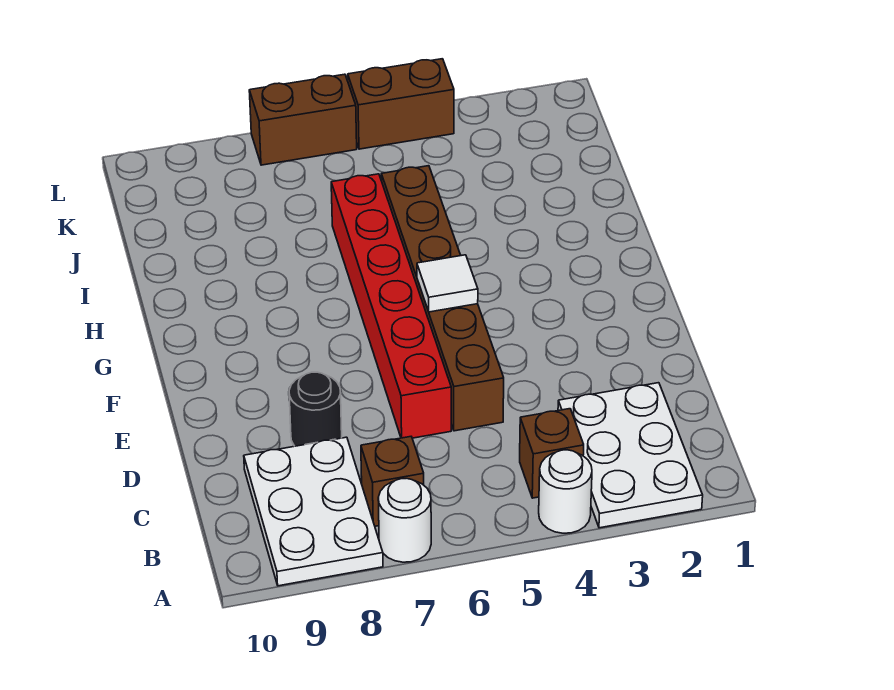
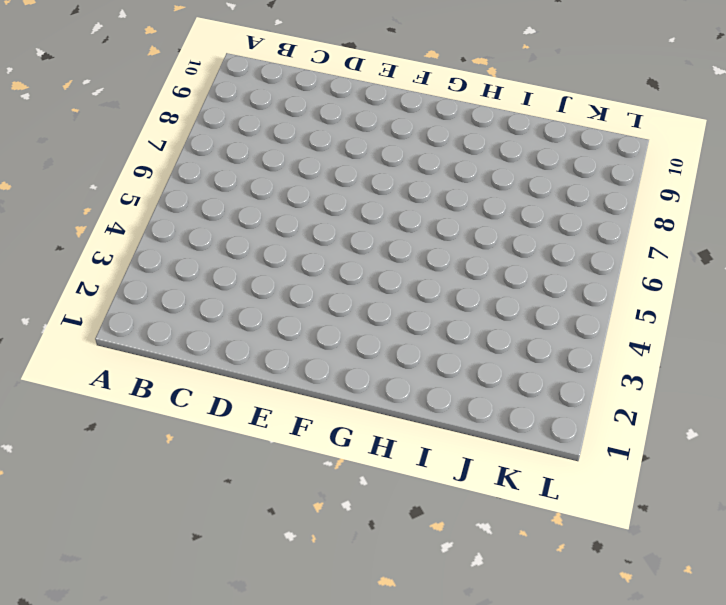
none -> white plate A2:C3 level 1
none -> white round brick A4 level 1
none -> white round brick A7 level 1

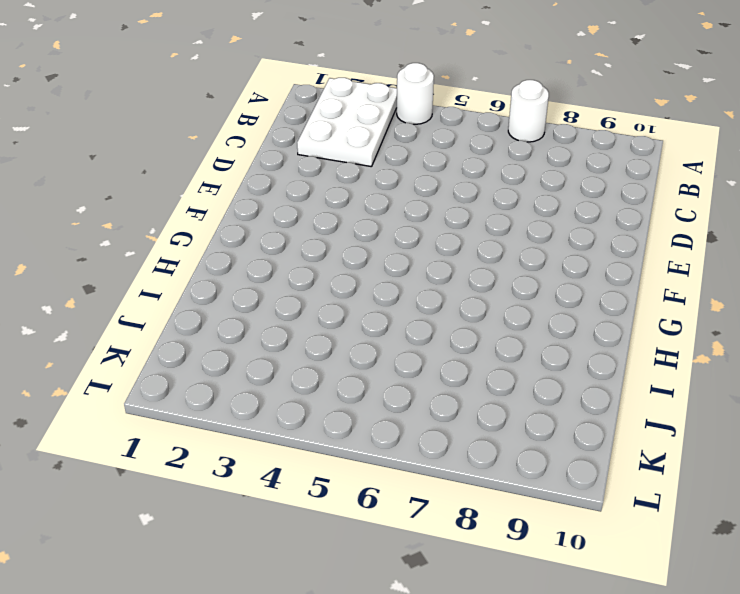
none -> white plate A8:C9 level 1
none -> brown brick B4 level 1
none -> brown brick B7 level 1

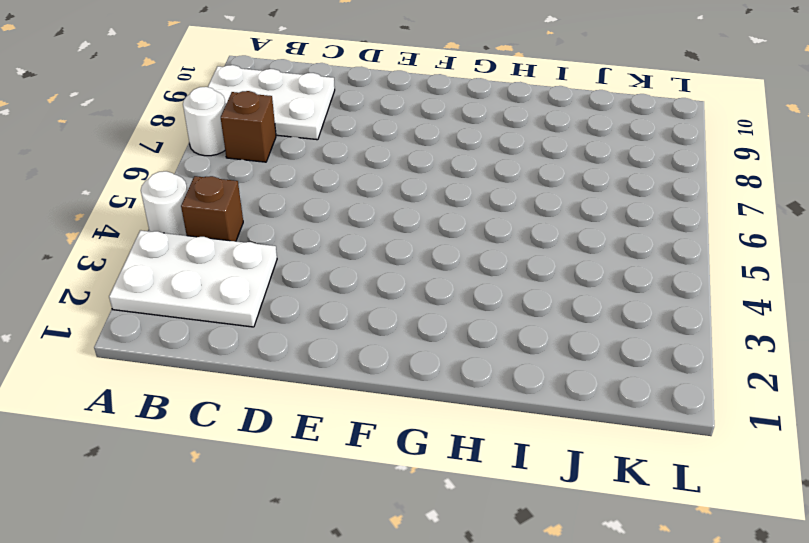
none -> brown brick D5:I5 level 1
none -> red brick D6:I6 level 1
none -> black round brick D8 level 1

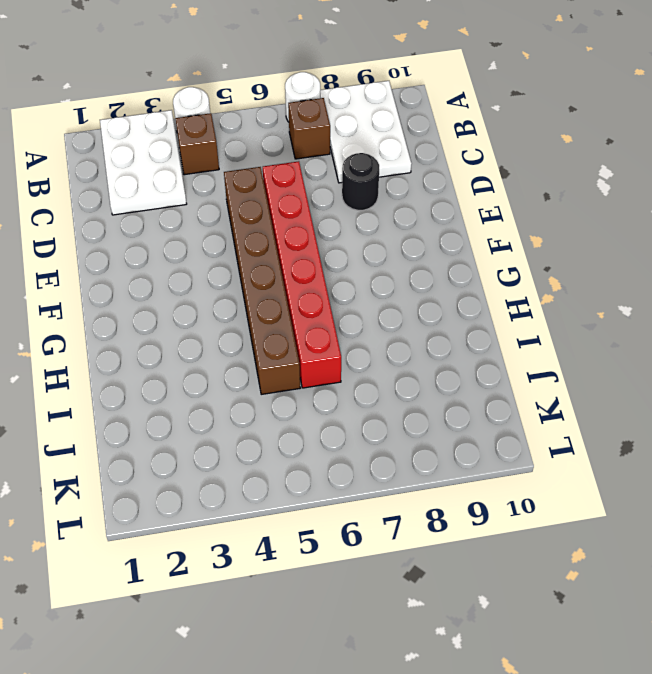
none -> brown brick L4:L5 level 1
none -> brown brick L6:L7 level 1
none -> white tile F5 level 2

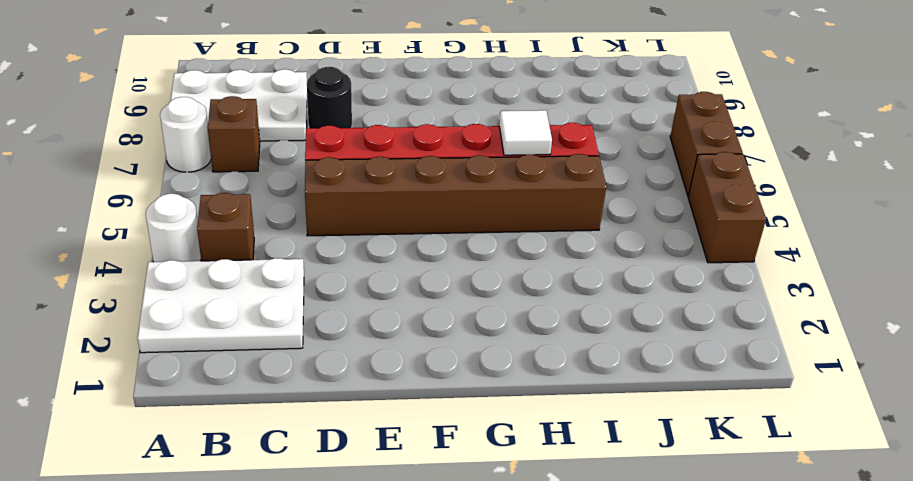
white tile H6 level 2 -> white tile F5 level 2

